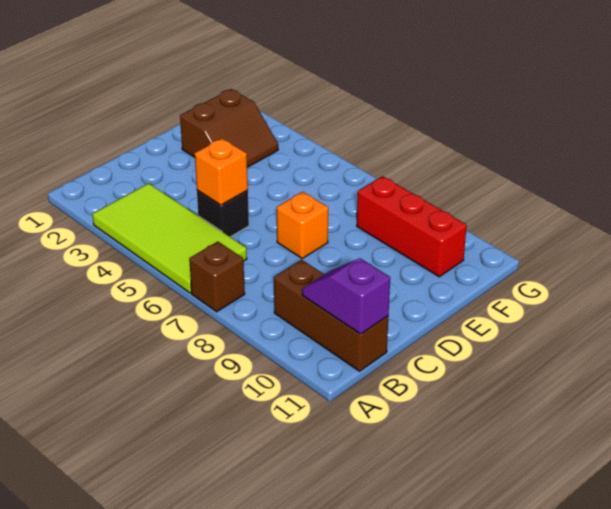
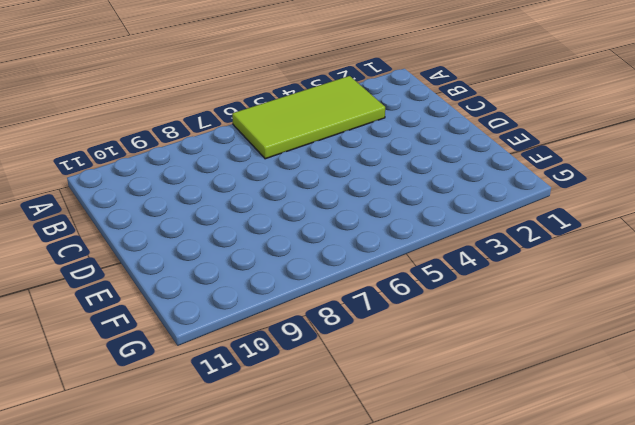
none -> brown brick A7 level 1
none -> brown brick B9:B11 level 1

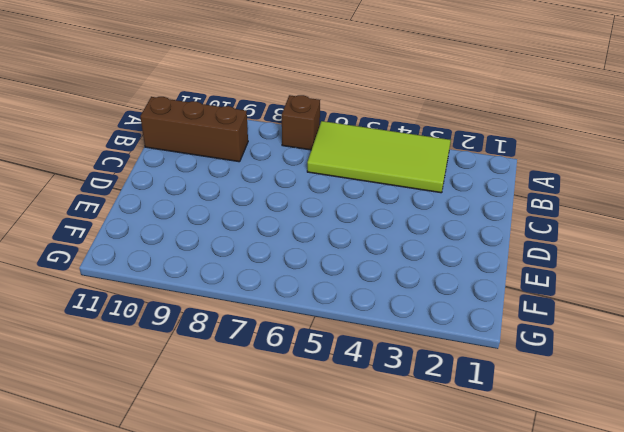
none -> black brick C5 level 1
none -> orange brick D7 level 1

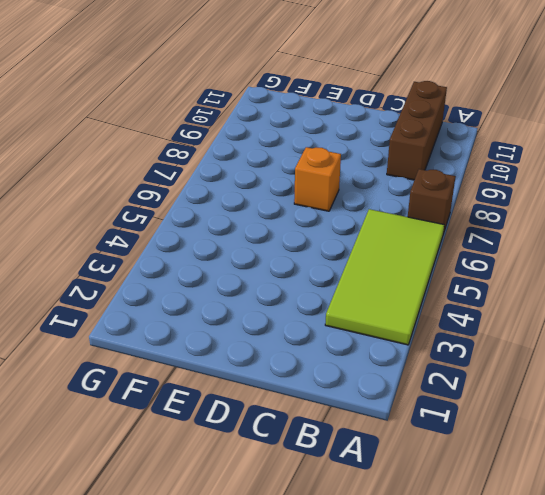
none -> black brick C5 level 1
none -> brown slope E2:F3 level 1 top 2

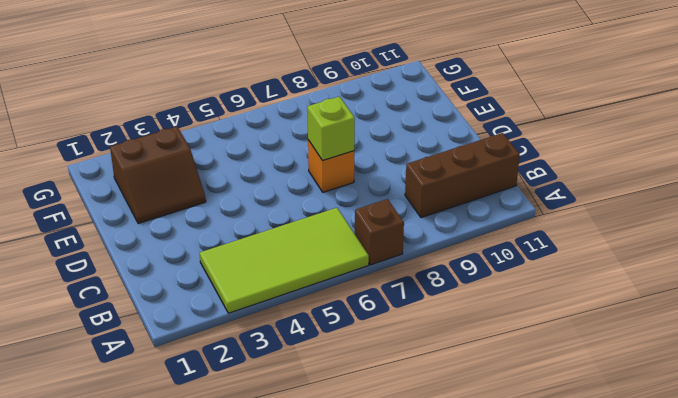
lime brick D7 level 2 -> none
brown slope E2:F3 level 1 top F -> brown slope E2:F3 level 1 top 2
none -> black brick C5 level 1
none -> red brick F8:F10 level 1

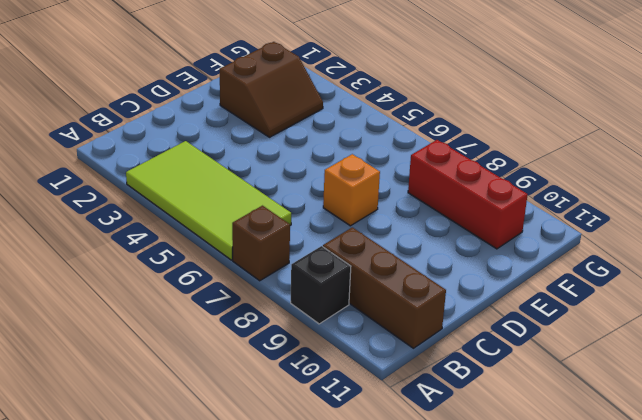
black brick A9 level 1 -> black brick C5 level 1
none -> purple slope B10:B11 level 2 top 11
none -> orange brick C5 level 2

